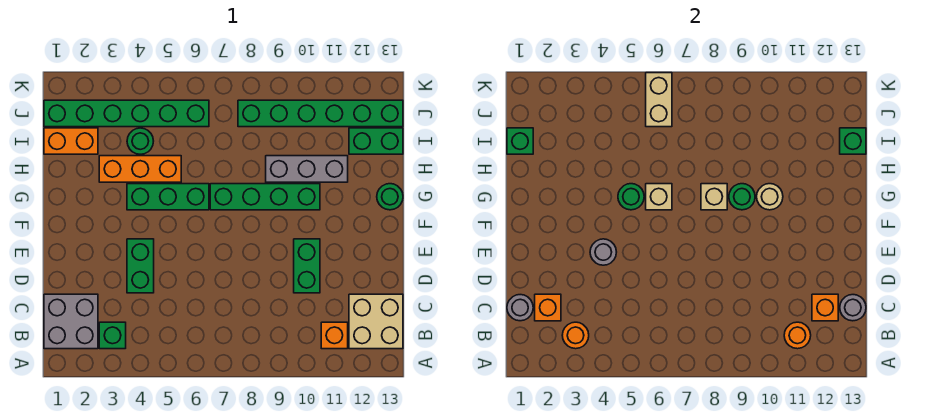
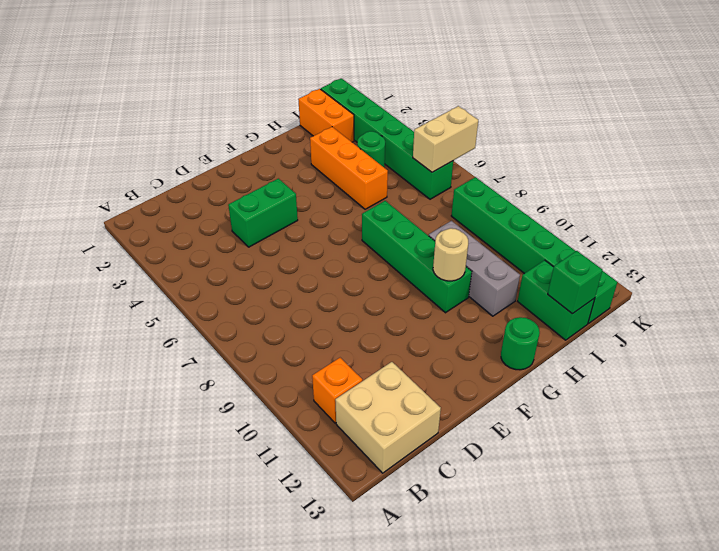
none -> grey brick B1:C2 level 1
none -> green brick B3 level 1
none -> green brick D10:E10 level 1
none -> green brick G4:G6 level 1

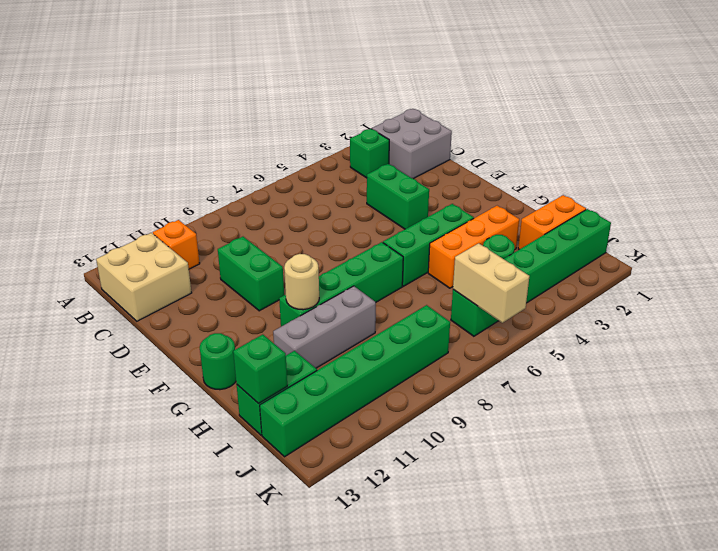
none -> orange round brick B3 level 2
none -> orange round brick B11 level 2
none -> grey round brick C1 level 2
none -> orange brick C2 level 2

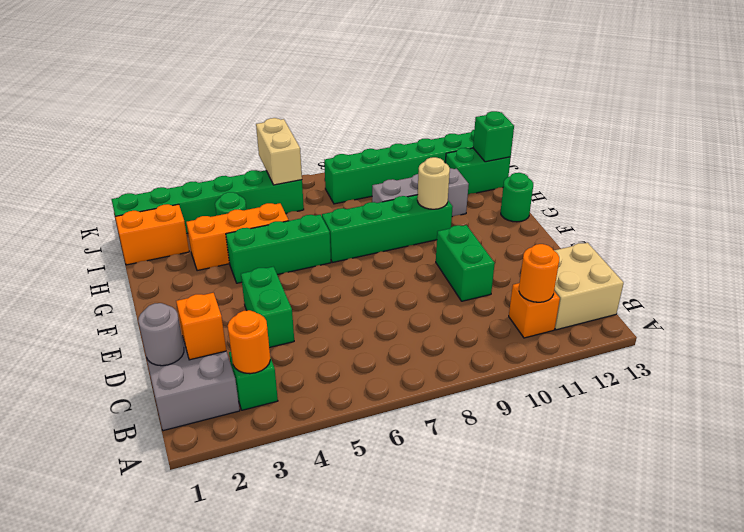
none -> orange brick C12 level 2
none -> grey round brick C13 level 2
none -> grey round brick E4 level 2
none -> green round brick G5 level 2

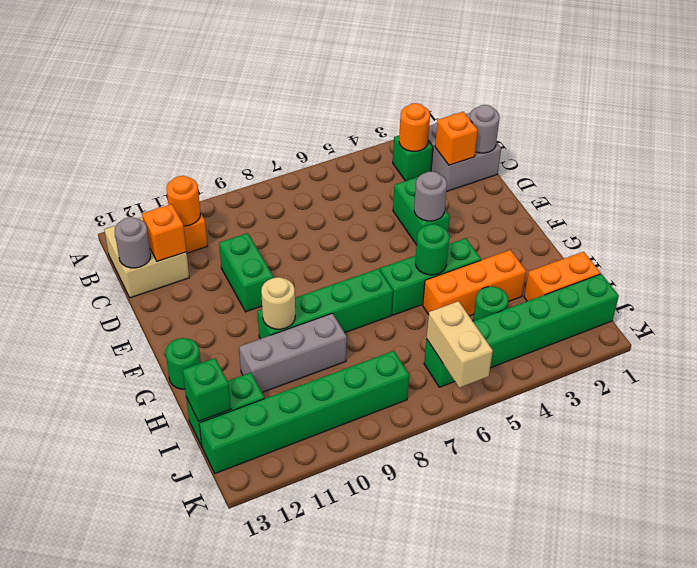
none -> tan brick G6 level 2
none -> tan brick G8 level 2
none -> green round brick G9 level 2
none -> green brick I1 level 2

